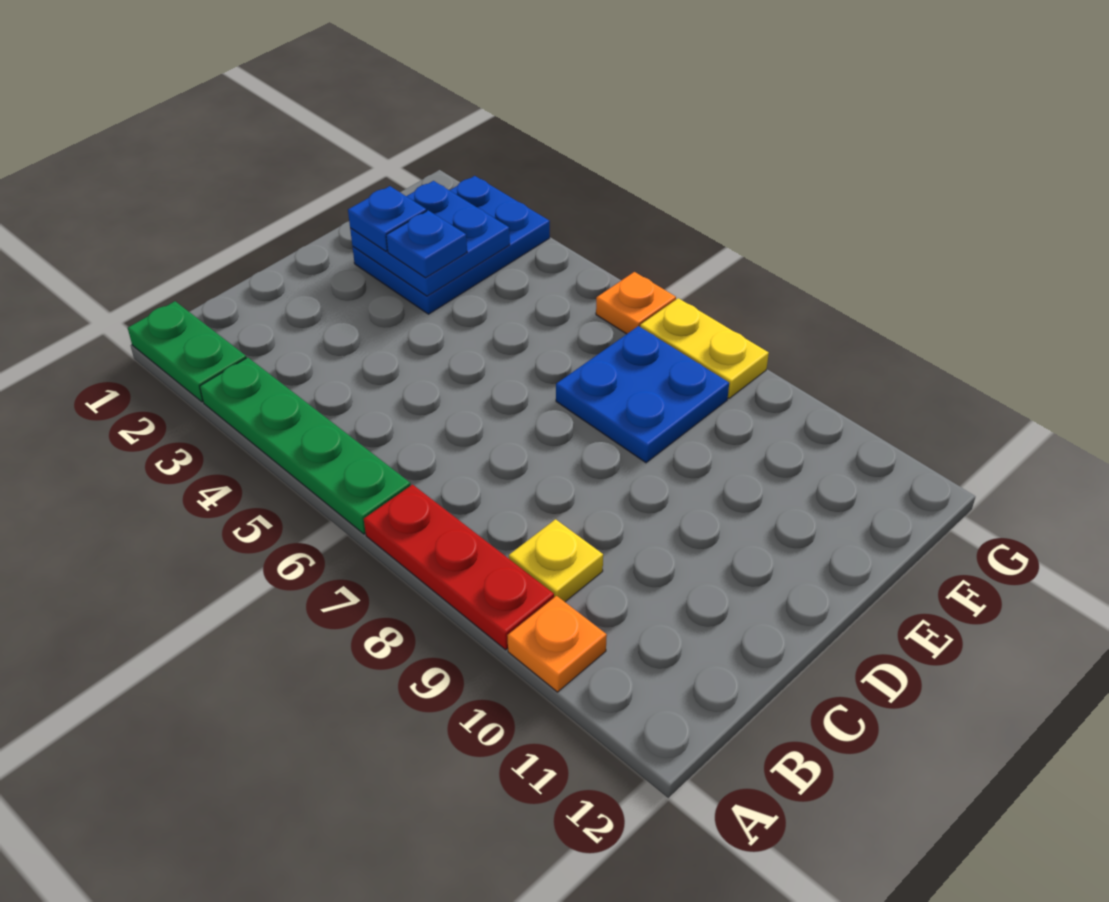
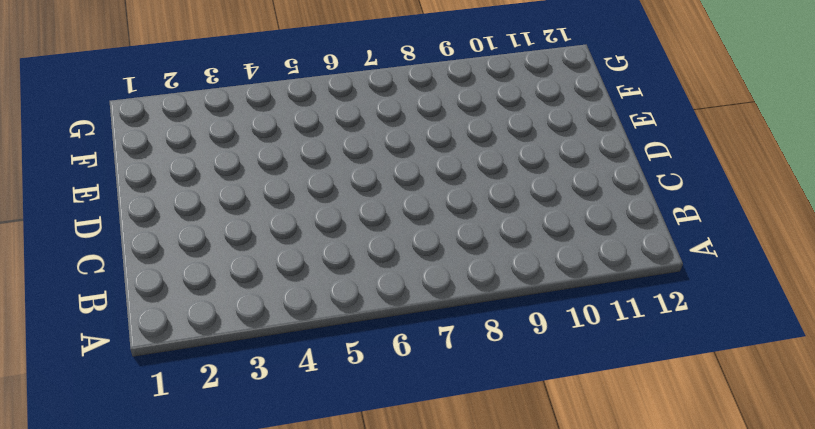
none -> green plate A1:A2 level 1
none -> green plate A3:A6 level 1
none -> red plate A7:A9 level 1

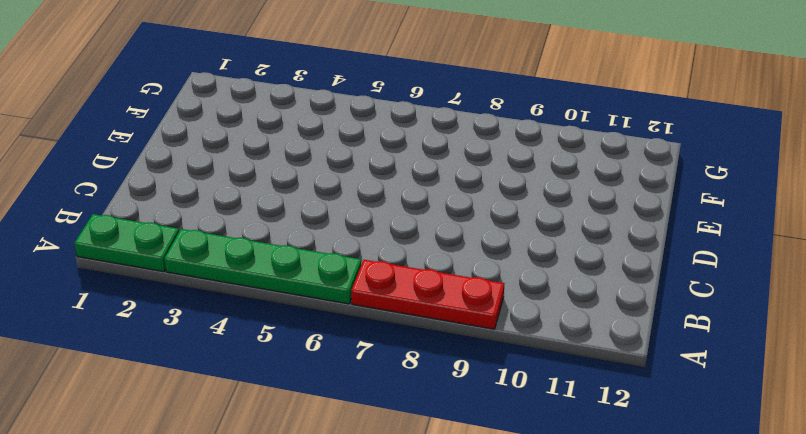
none -> orange plate A10 level 1
none -> yellow plate B9 level 1
none -> blue plate E2:G3 level 1

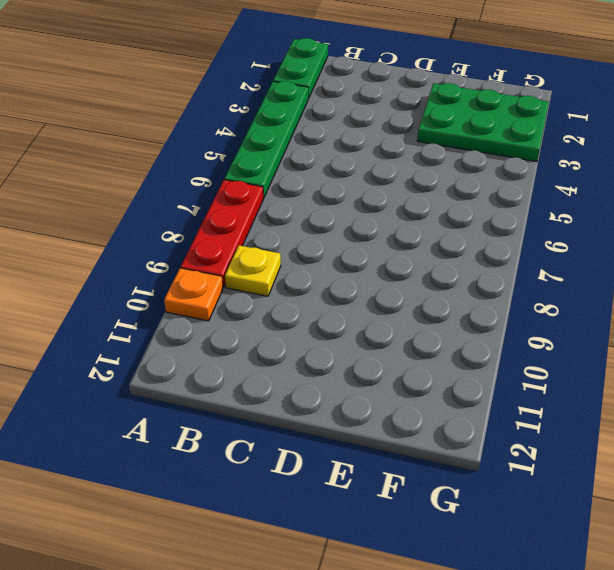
green plate E2:G3 level 1 -> blue plate E2:G3 level 1
none -> blue plate E7:F8 level 1
none -> orange plate G6 level 1
none -> yellow plate G7:G8 level 1

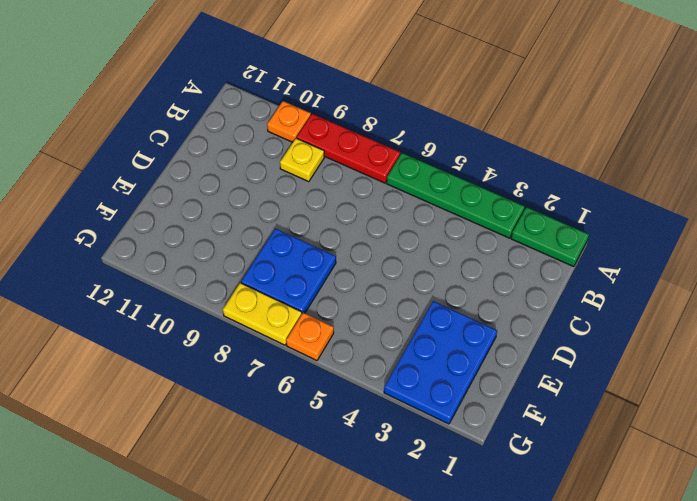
none -> blue plate E2:F3 level 2
none -> blue plate E2 level 3
none -> blue plate E3 level 3

